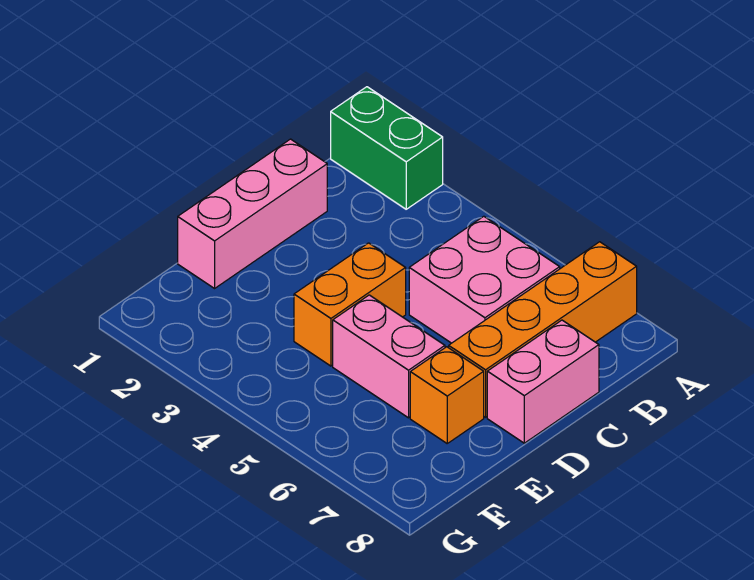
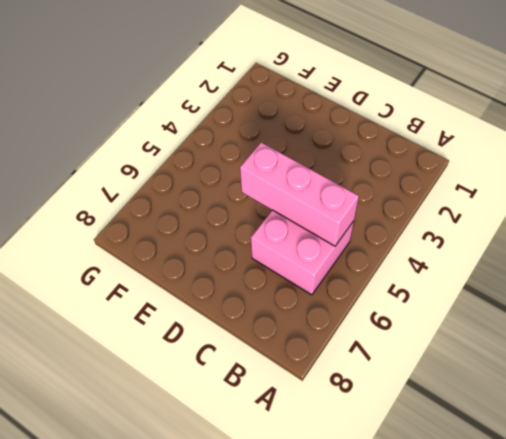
pink brick B5:D5 level 2 -> pink brick C1:E1 level 1
none -> green brick A1:A2 level 1
none -> orange brick A7:D7 level 1

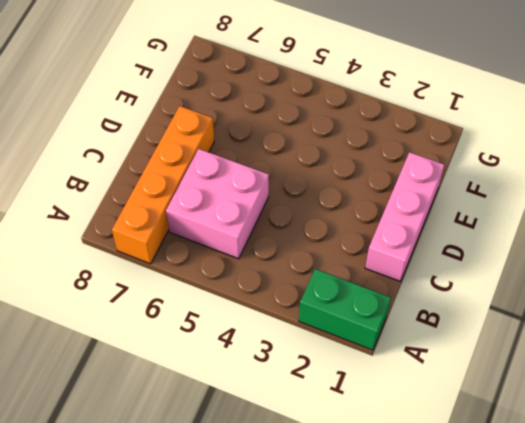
none -> pink brick C8:D8 level 1
none -> orange brick D4:E4 level 1

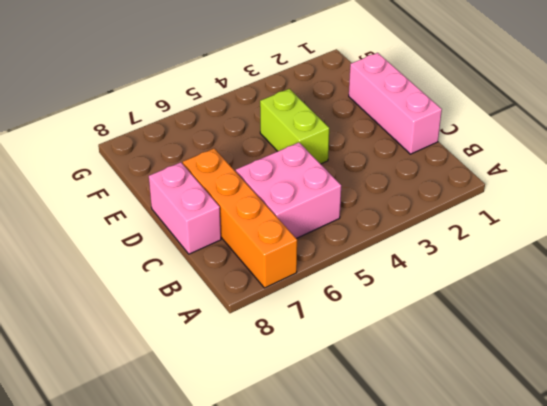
lime brick D4:E4 level 1 -> orange brick D4:E4 level 1
none -> green brick A1:A2 level 1
none -> pink brick E5:E6 level 1

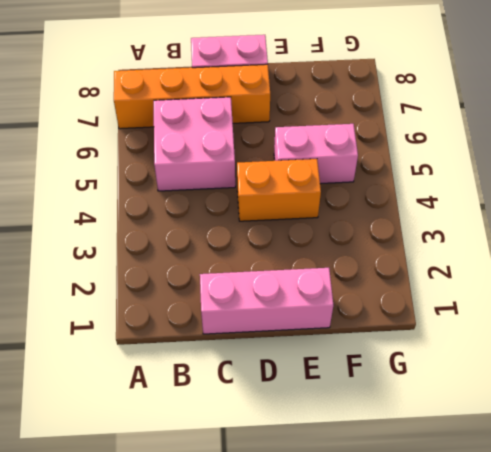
pink brick E5:F5 level 1 -> pink brick E5:E6 level 1
none -> green brick A1:A2 level 1
none -> orange brick E7 level 1

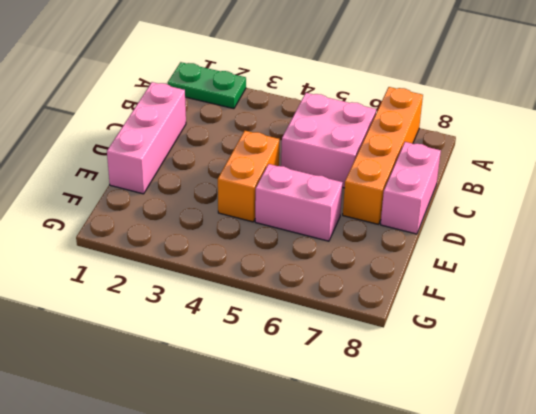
green plate A1:A2 level 1 -> green brick A1:A2 level 1
none -> orange brick E7 level 1

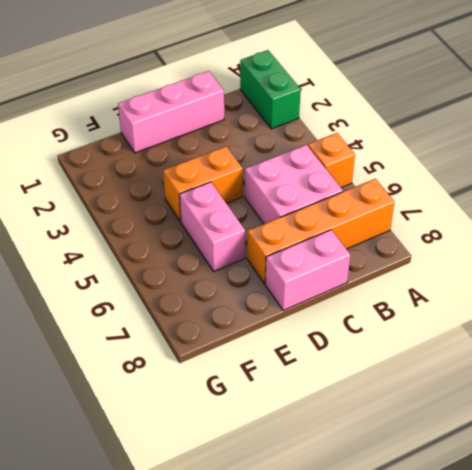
orange brick A5 level 1 -> orange brick E7 level 1

